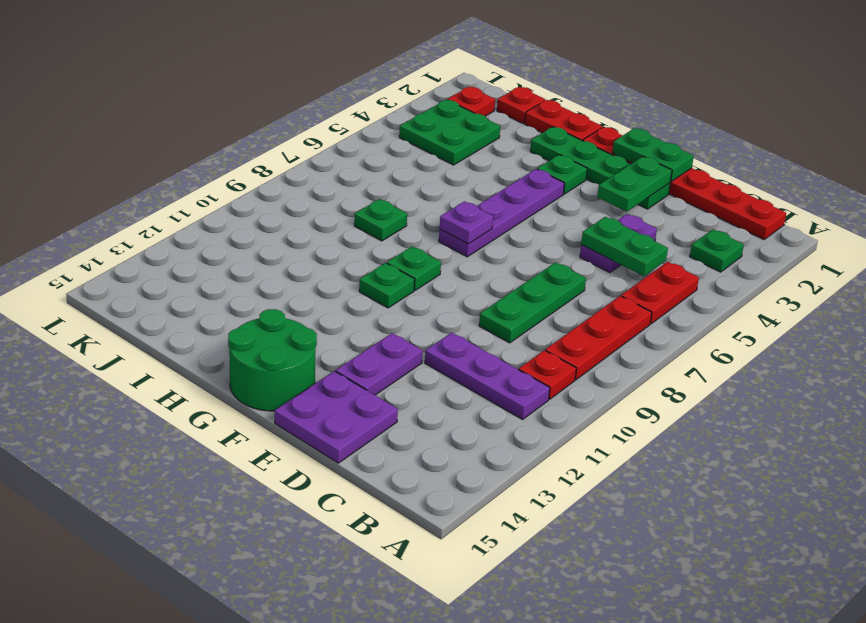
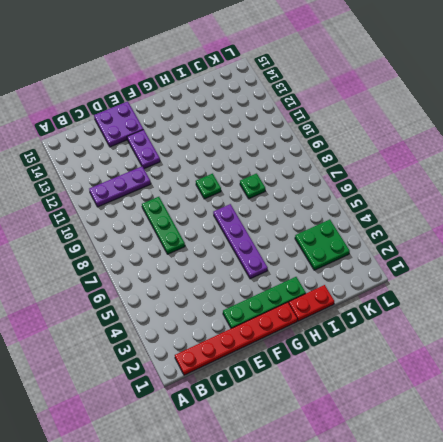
none -> green plate B3 level 1
none -> red plate B5:B6 level 1
none -> red plate B7:B9 level 1

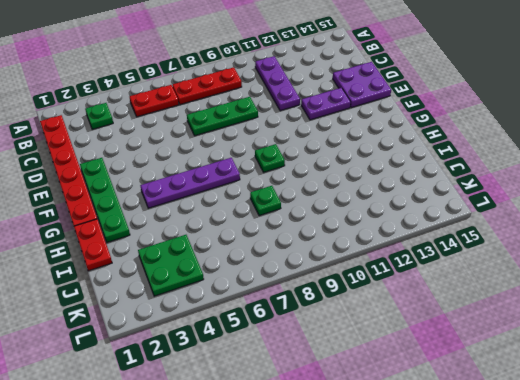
none -> red plate B10 level 1
none -> purple plate D4:D5 level 1
none -> green round brick F14:G15 level 1

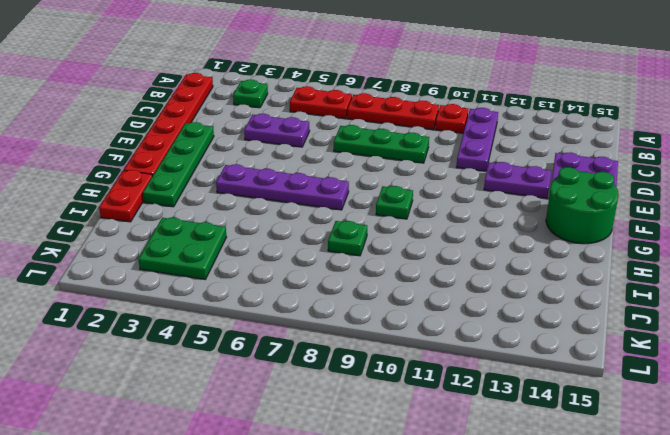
none -> green plate G3 level 1
none -> green plate G10 level 1
none -> red plate J1 level 1

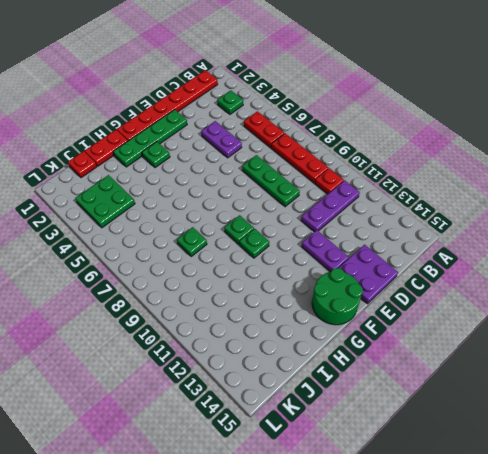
none -> purple plate G4:G7 level 1
none -> red plate K2 level 1
none -> green plate C5:D5 level 2

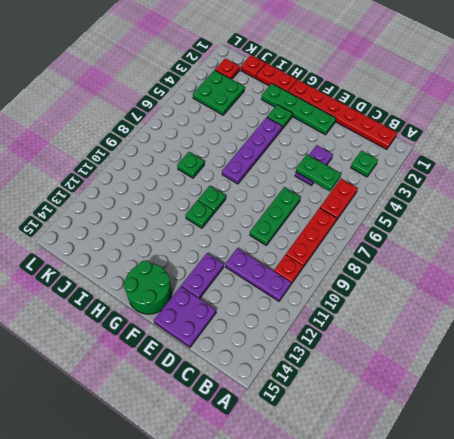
none -> green plate E1:F1 level 2
none -> green plate E2:E3 level 2
none -> purple plate G7 level 2

